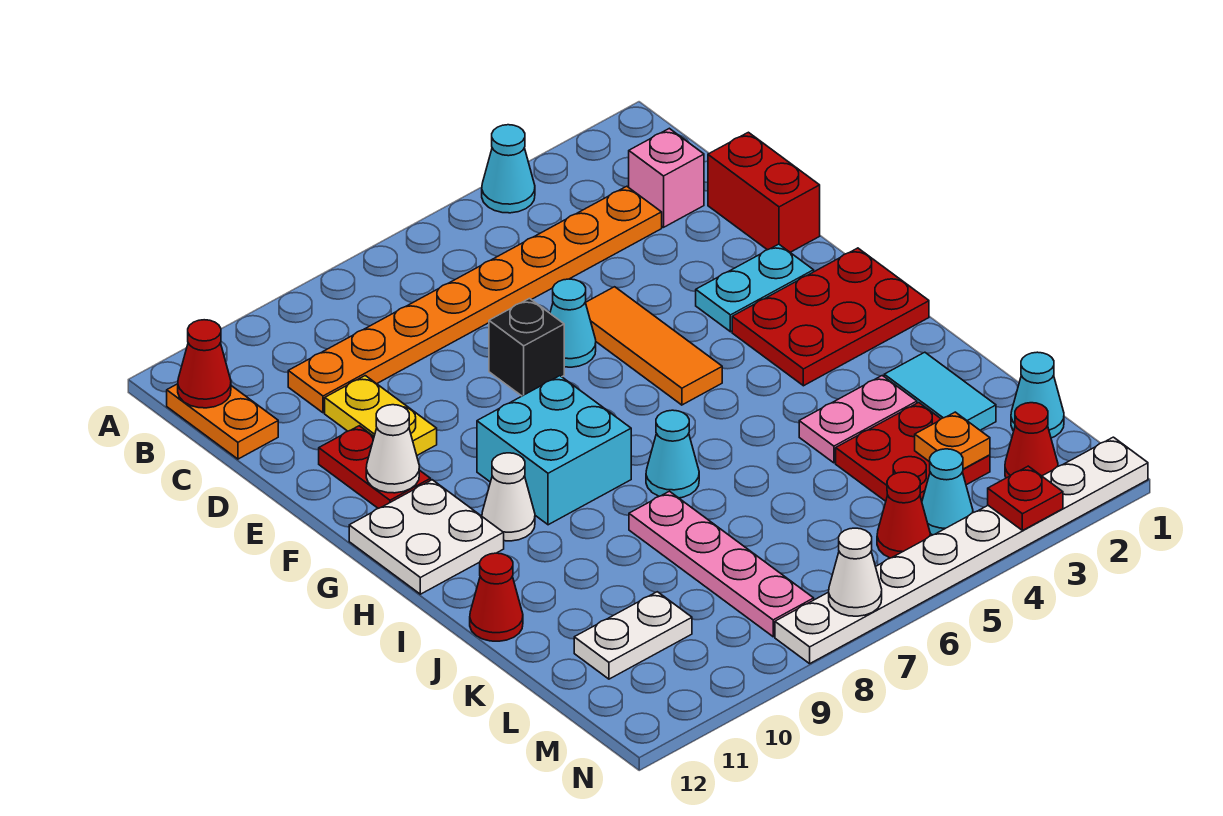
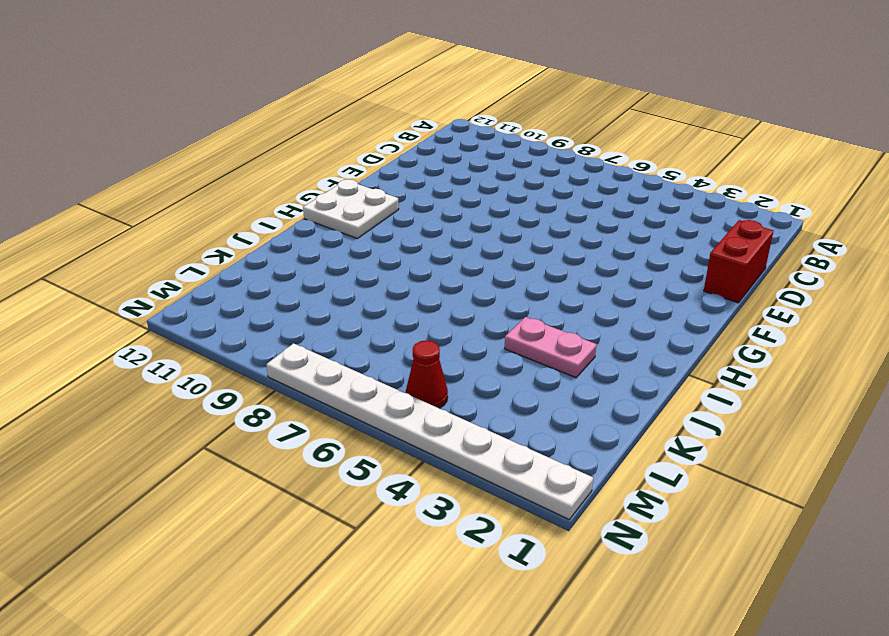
none -> cyan cone A4 level 1
none -> orange plate B12:C12 level 1
none -> pink brick C2 level 1
none -> orange plate C3:C10 level 1

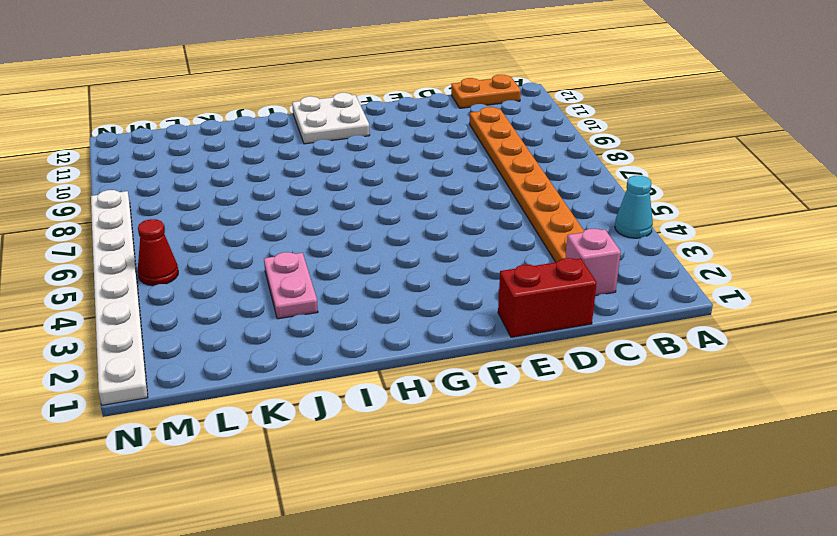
none -> yellow plate D10:E10 level 1
none -> orange tile E5:G5 level 1
none -> cyan cone E6 level 1
none -> black brick E7 level 1

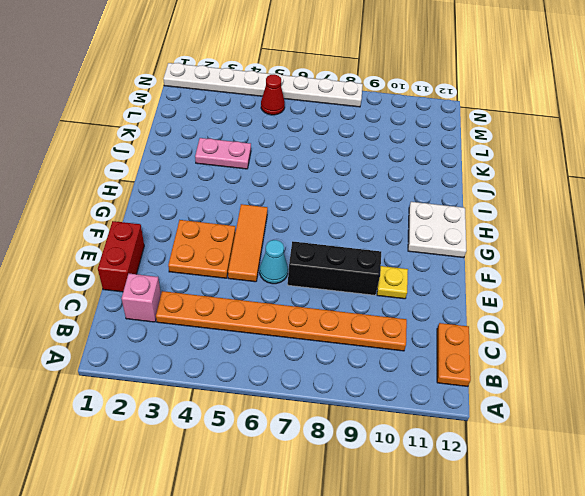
orange plate E3:F4 level 1 -> cyan plate F2:F3 level 1
black brick E7:E9 level 1 -> black brick E7 level 1
yellow plate E10 level 1 -> yellow plate D10:E10 level 1
none -> cyan cone A4 level 1
none -> red plate E11:F11 level 1
none -> red plate G1:H3 level 1
none -> cyan brick G8:H9 level 1

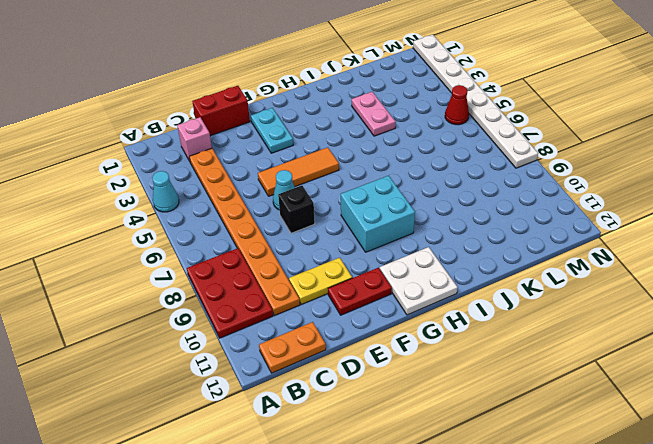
red plate A8:B10 level 1 -> red plate G1:H3 level 1
none -> white cone H10 level 1
none -> cyan cone I7 level 1
none -> cyan tile J2:K2 level 1
none -> pink plate J8:M8 level 1

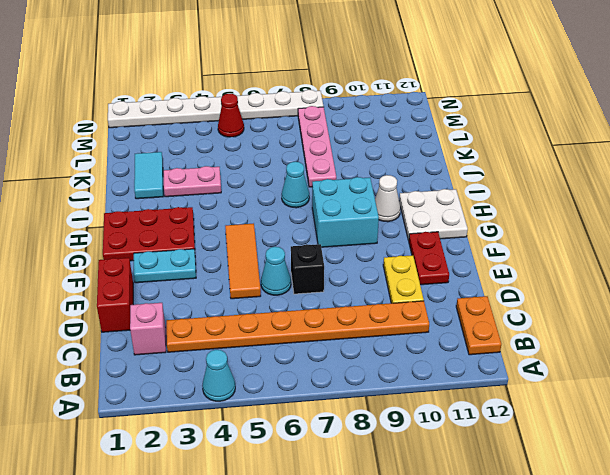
none -> red cone J12 level 1
none -> red plate K3:L4 level 1
none -> cyan cone L1 level 1
none -> white plate L10:L11 level 1

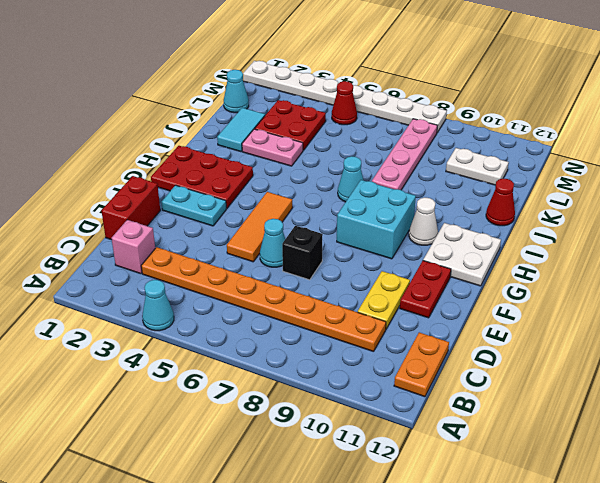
none -> red cone M2 level 1
none -> cyan cone M4 level 1
none -> red cone B12 level 2
none -> white cone F11 level 2

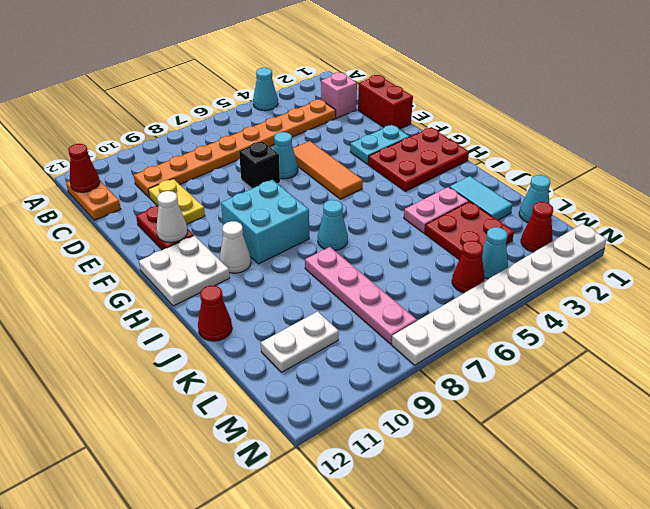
none -> orange plate L3 level 2
none -> red plate N3 level 2
none -> white cone N7 level 2

